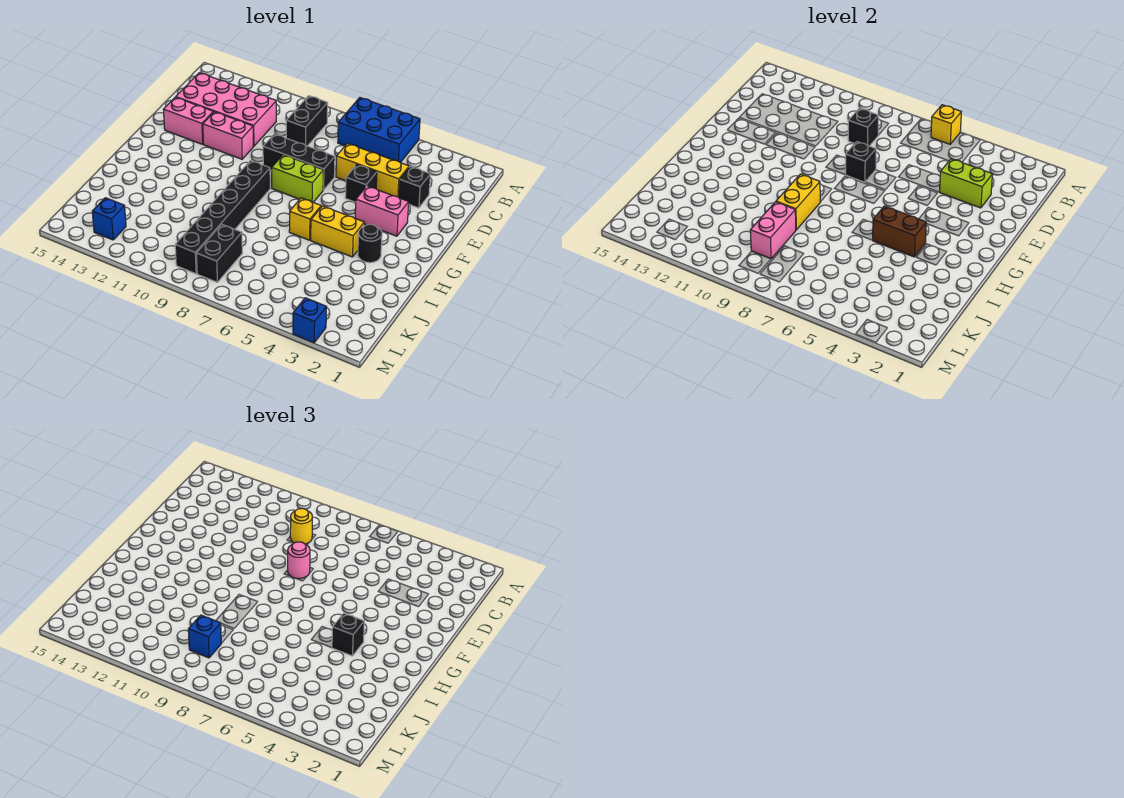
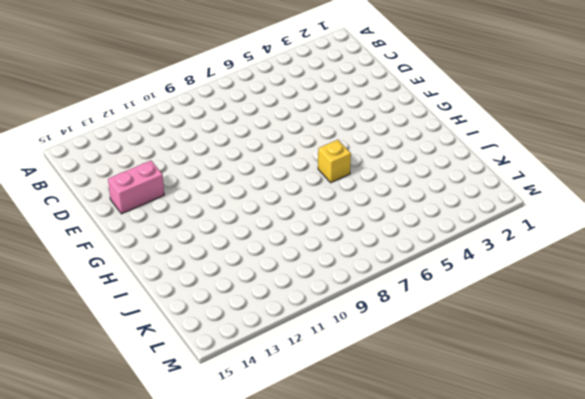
none -> blue brick A5:B7 level 1
none -> black brick B9:C9 level 1
none -> pink brick C11:D14 level 1

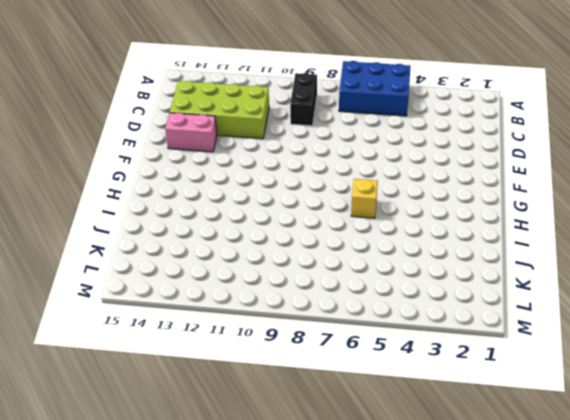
lime brick C11:D14 level 1 -> pink brick C11:D14 level 1
none -> black brick D3 level 1
none -> yellow brick D4:D6 level 1
none -> black brick E5 level 1

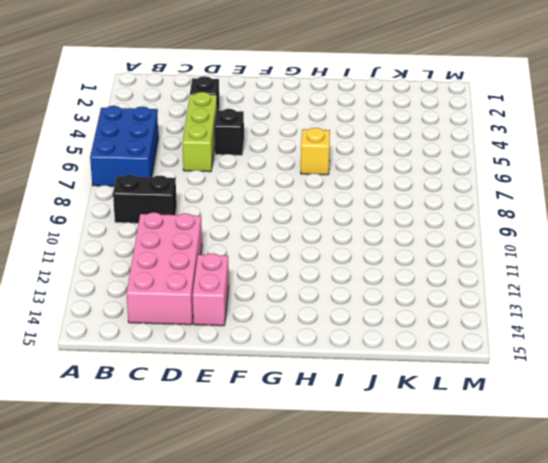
lime brick D4:D6 level 1 -> yellow brick D4:D6 level 1
none -> black brick E7:E9 level 1
none -> pink brick E11:E12 level 1
none -> pink brick F3:F4 level 1

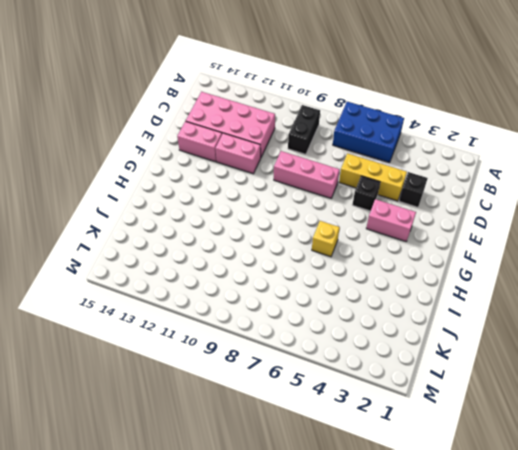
pink brick E7:E9 level 1 -> black brick E7:E9 level 1
none -> lime brick F7:F8 level 1
none -> black brick G9:L9 level 1
none -> black round brick H3 level 1

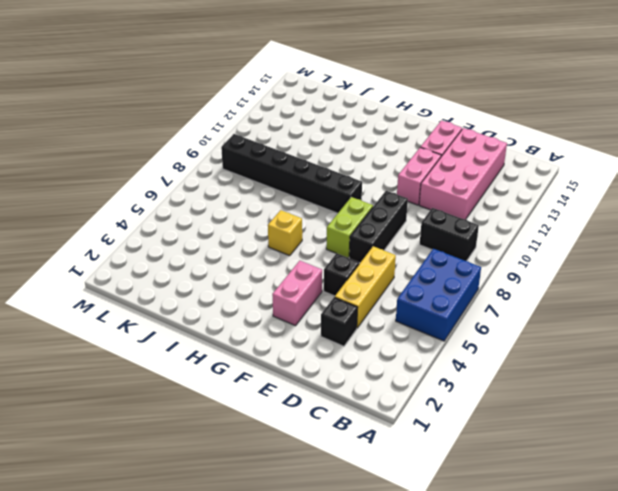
none -> black round brick H3 level 1
none -> yellow brick H4:H5 level 1
none -> black brick K8:L8 level 1

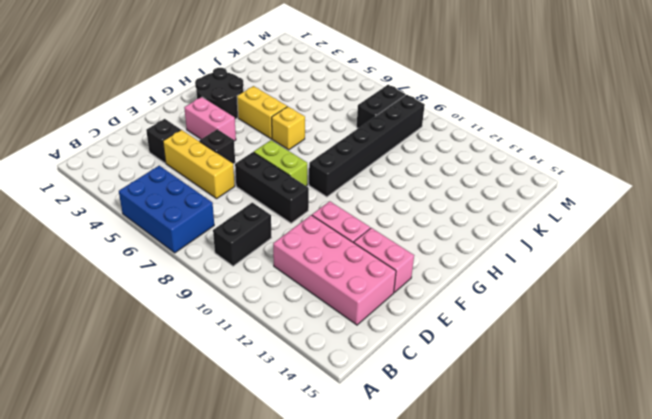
black round brick G2:H3 level 1 -> black round brick H3 level 1
none -> blue brick L13 level 1
none -> blue brick M3 level 1
none -> yellow brick A6 level 2

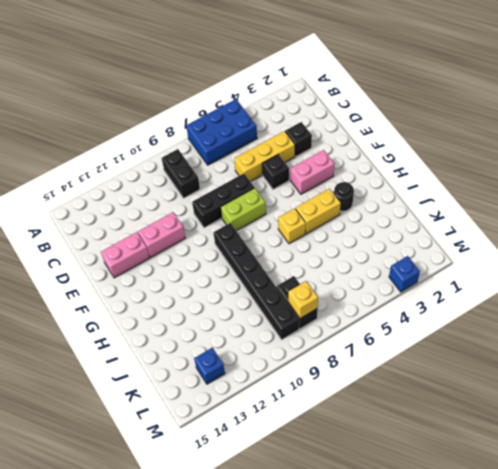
yellow brick L8 level 2 -> yellow brick A6 level 2
none -> pink brick C11:D14 level 1
none -> black brick C9 level 2
none -> lime brick D3:D4 level 2

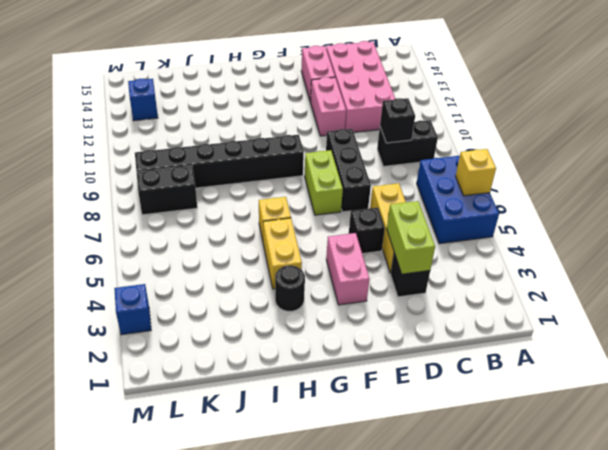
none -> black brick E8 level 2
none -> brown brick H4:H5 level 2
none -> yellow brick H9:I9 level 2

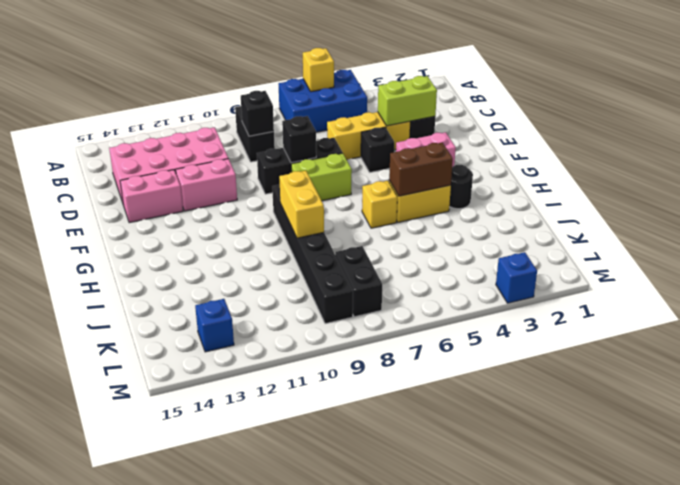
none -> pink brick J9:K9 level 2
none -> yellow round brick C9 level 3
none -> pink round brick E8 level 3

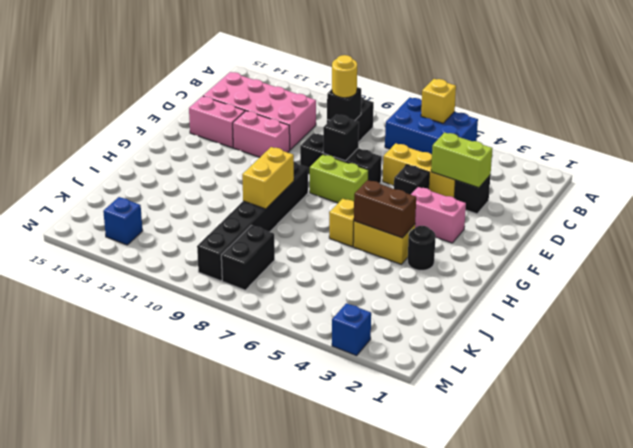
none -> pink brick J9:K9 level 2
none -> pink round brick E8 level 3
none -> black brick H4 level 3

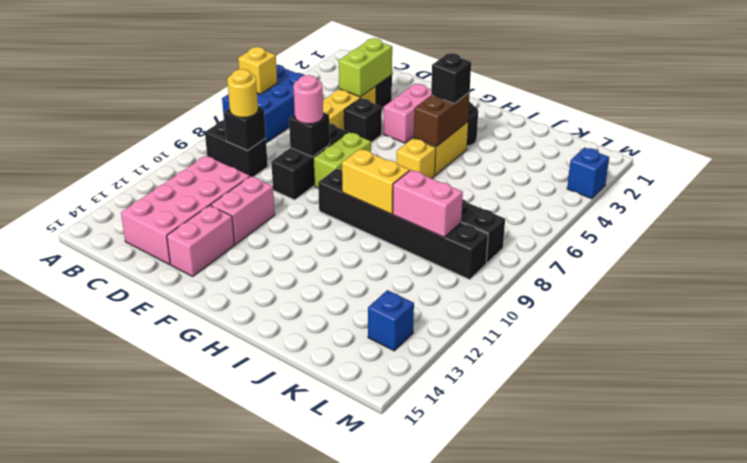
none -> blue brick K9 level 3

